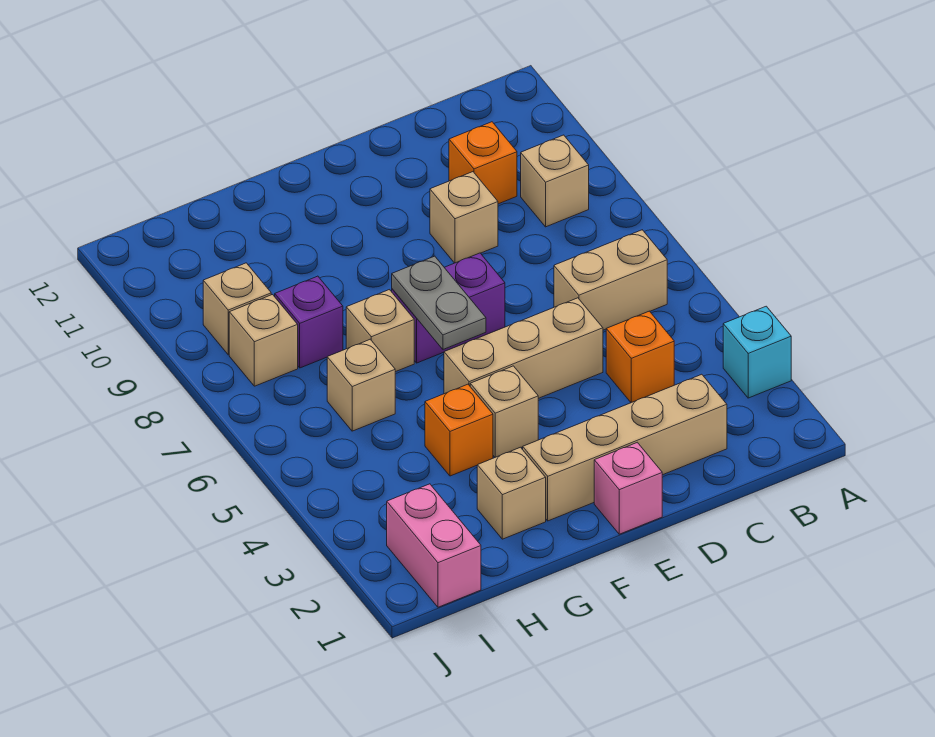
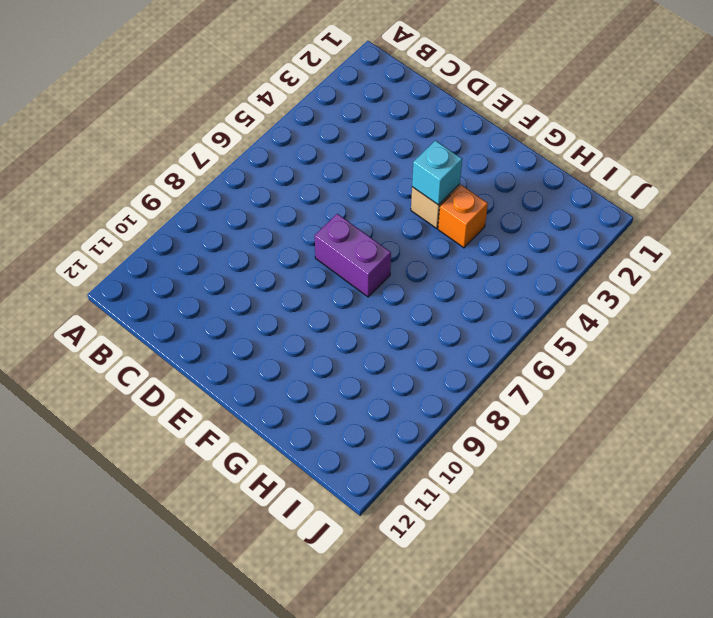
cyan brick F4 level 2 -> cyan brick A3 level 1
none -> tan brick B6:C6 level 1
none -> tan brick B9 level 1
none -> tan brick C2:F2 level 1

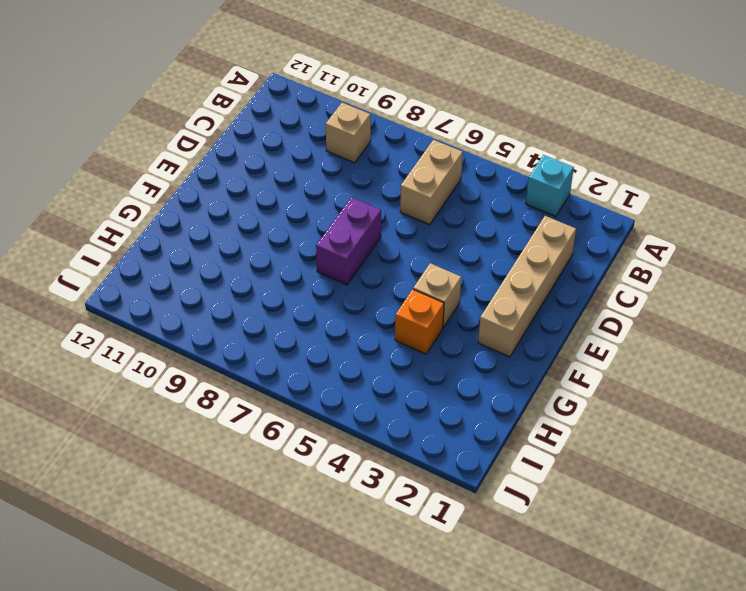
none -> orange brick C4 level 1
none -> orange brick C10 level 1
none -> tan brick D5:F5 level 1

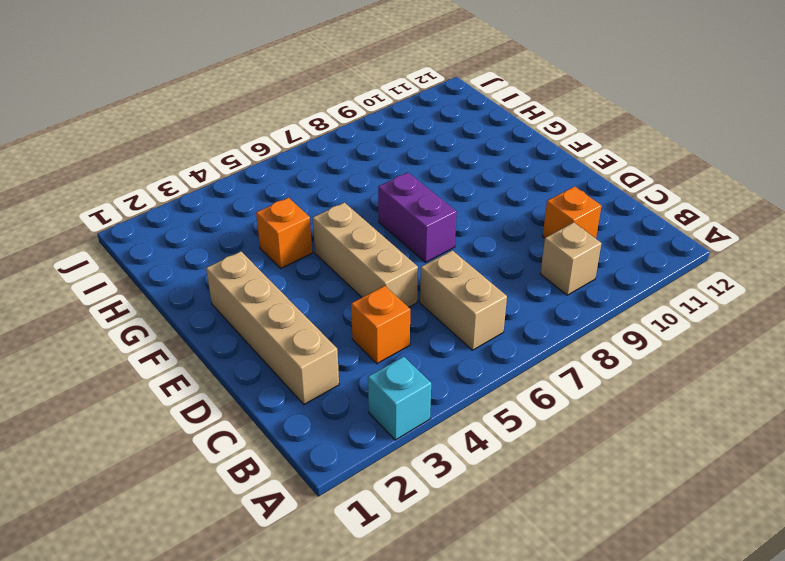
none -> tan brick D9 level 1
none -> pink brick E1 level 1
none -> tan brick F4 level 1

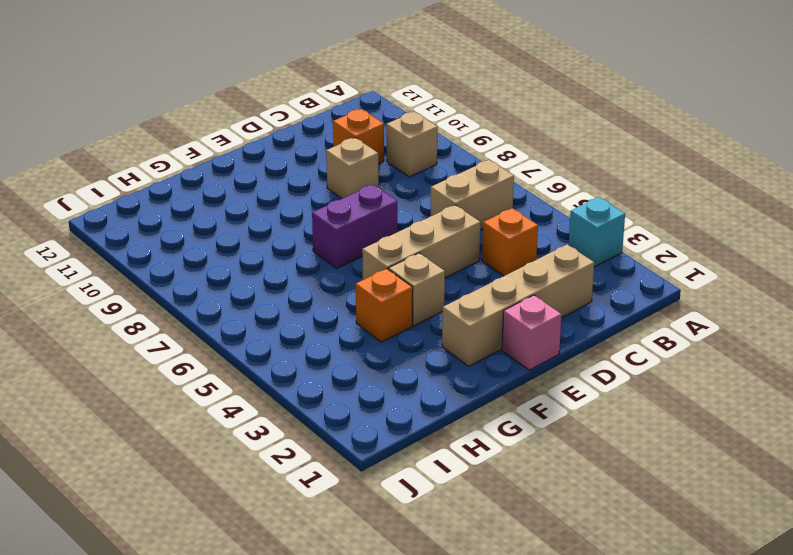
none -> tan brick G2 level 1
none -> tan brick G7 level 1
none -> tan brick H6 level 1

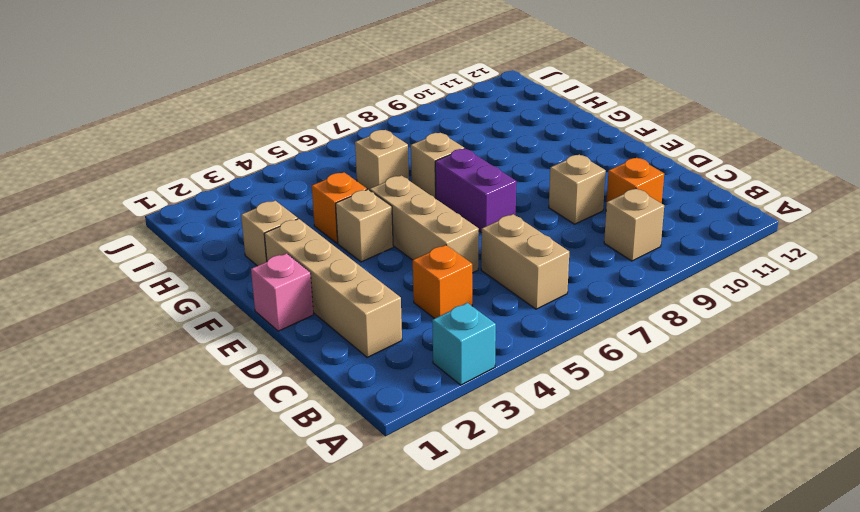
none -> purple brick H8 level 1
none -> pink brick I1:I2 level 1
none -> tan brick I8 level 1

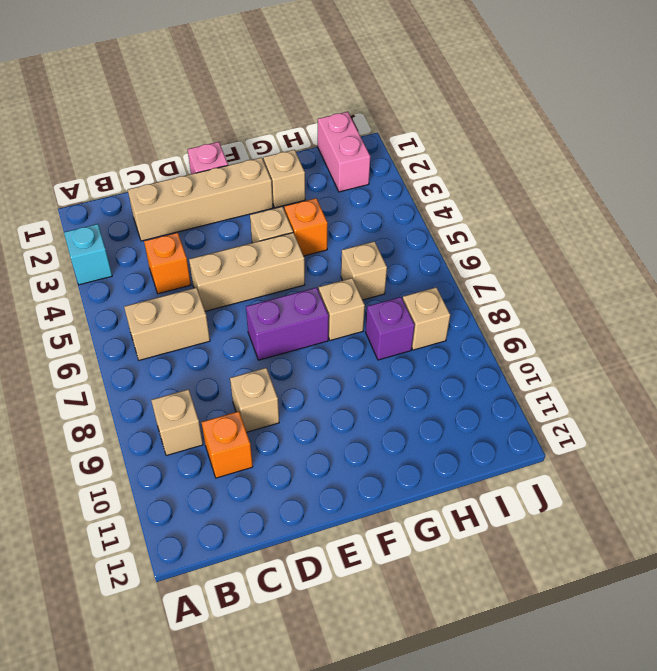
none -> tan brick I9 level 1
none -> grey plate F6:F7 level 2

